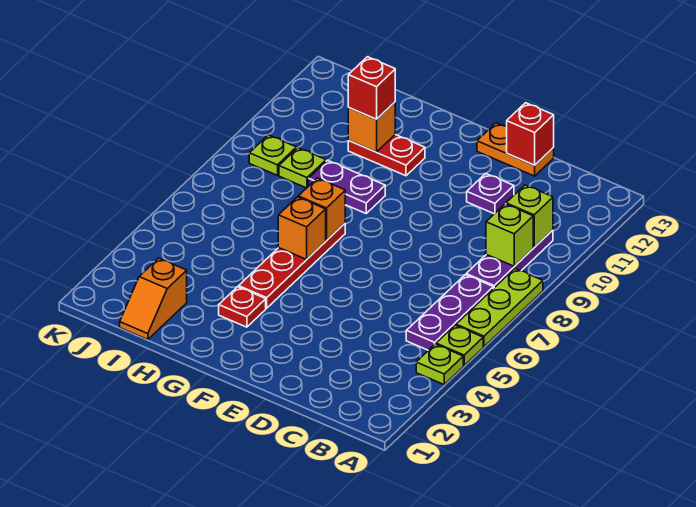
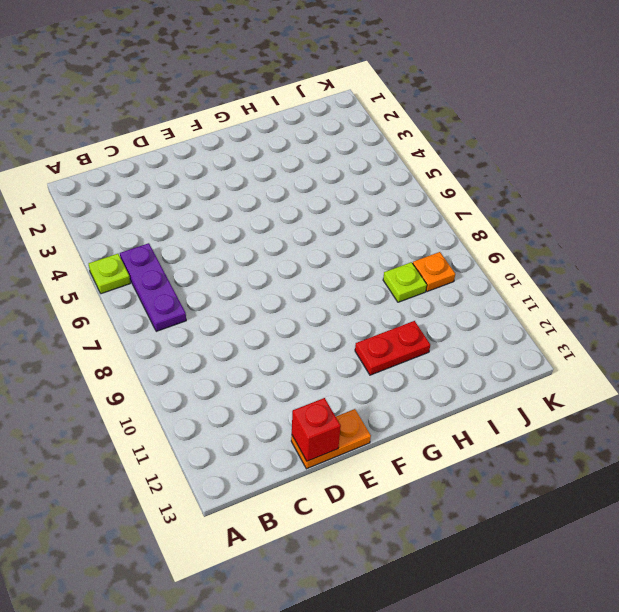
orange plate J9 level 1 -> lime plate J9 level 1
none -> lime plate A4 level 1
none -> lime plate A6:A8 level 1
none -> purple plate B8:B10 level 1

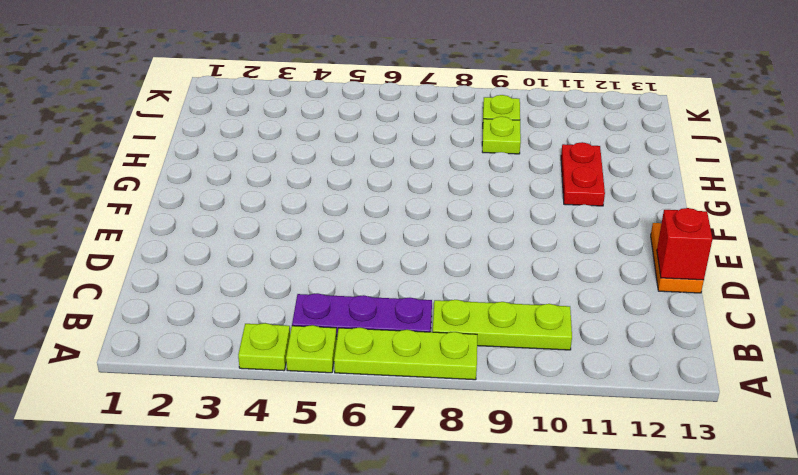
lime plate B8:B10 level 1 -> purple plate B8:B10 level 1
none -> purple plate D11 level 1
none -> red plate G3 level 1
none -> red plate G4:G7 level 1

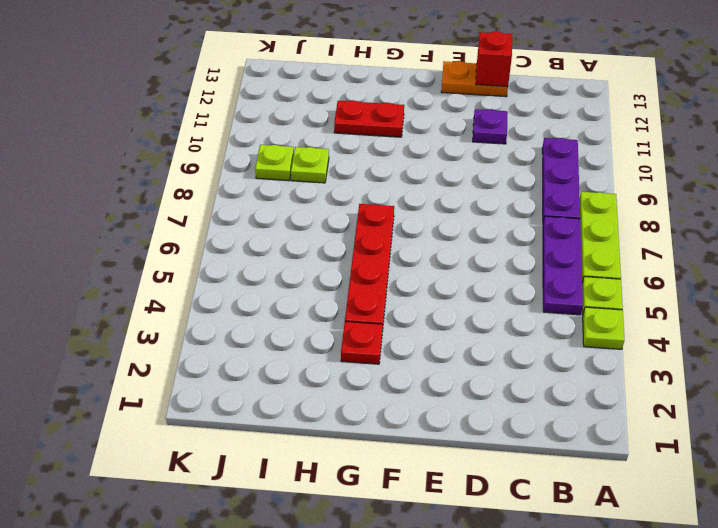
none -> purple plate G9:H9 level 1
none -> orange slope I1:I2 level 1 top 2
none -> lime brick B9 level 2

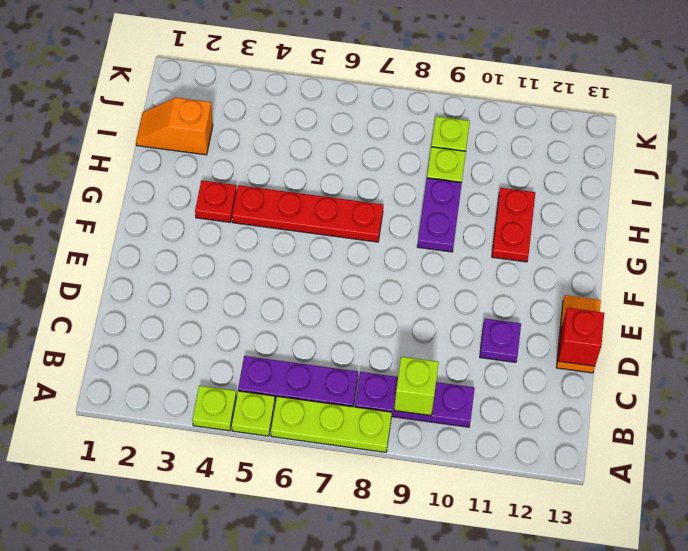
none -> lime brick B10 level 2
none -> orange brick G6 level 2
none -> orange brick G7 level 2

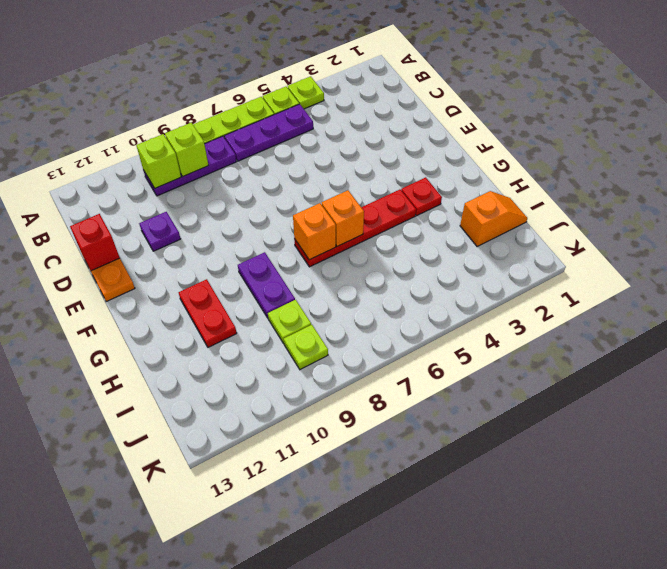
none -> orange brick H11 level 2
none -> red brick H11 level 3

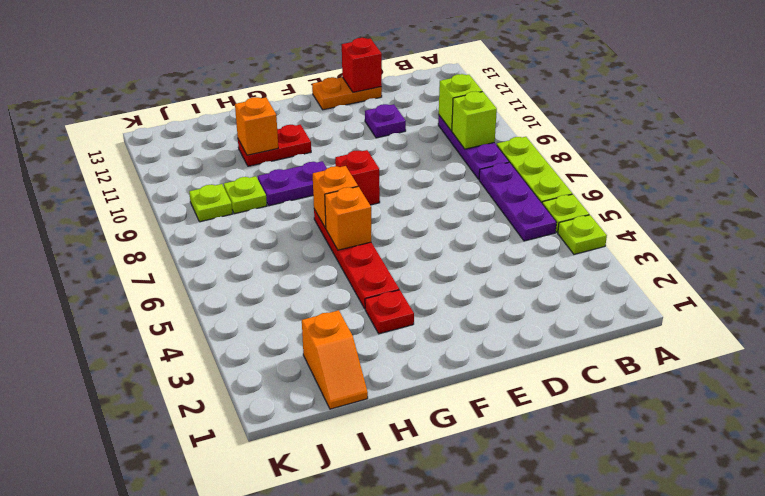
red brick F8 level 1 -> red brick H11 level 3

